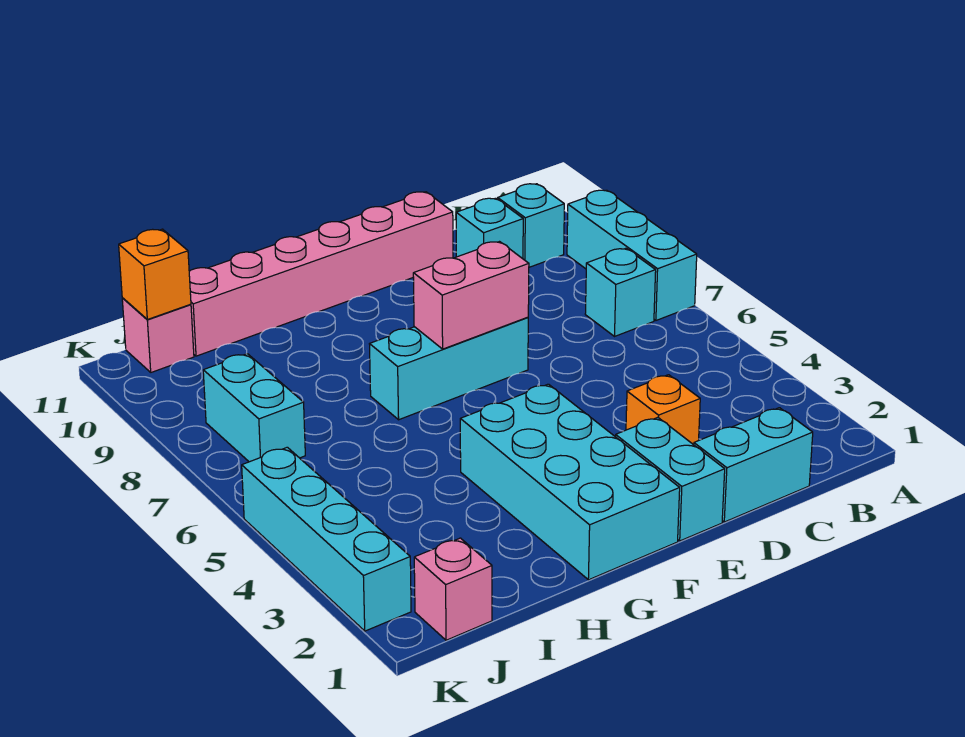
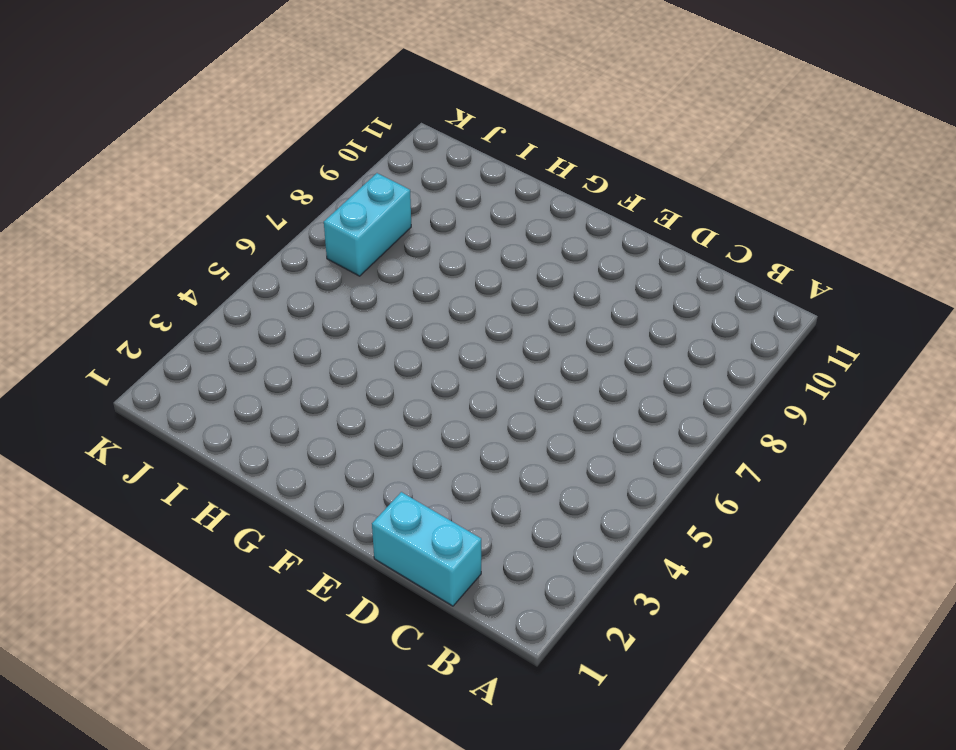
none -> cyan brick A7:A9 level 1
none -> cyan brick B7 level 1
none -> cyan brick B10 level 1

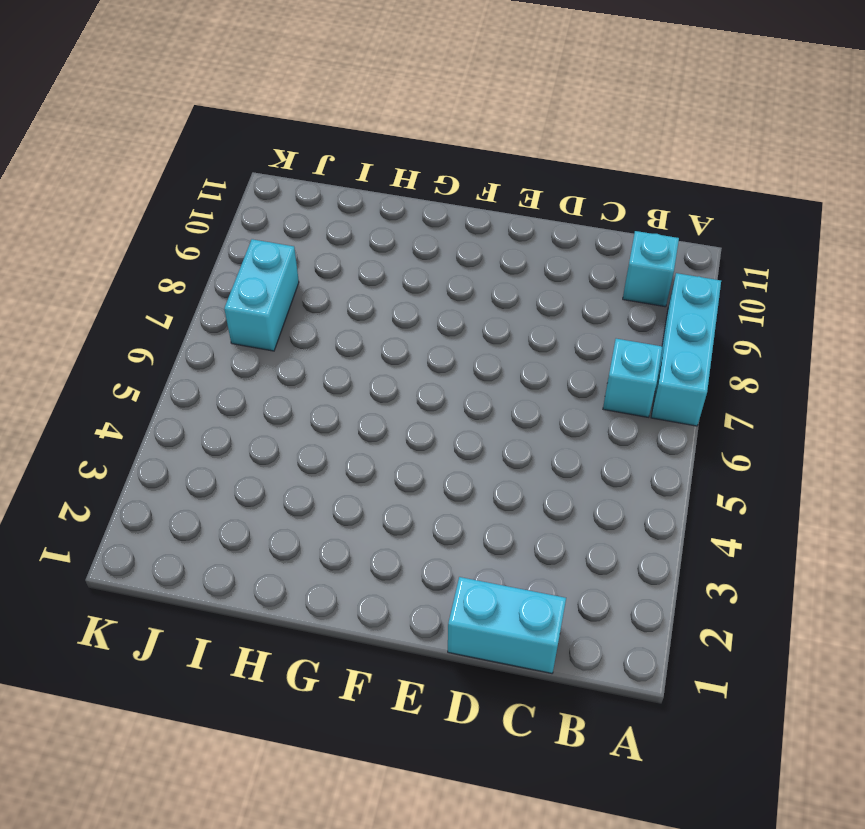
none -> cyan brick C10 level 1
none -> orange brick D3 level 1
none -> pink brick D11:I11 level 1

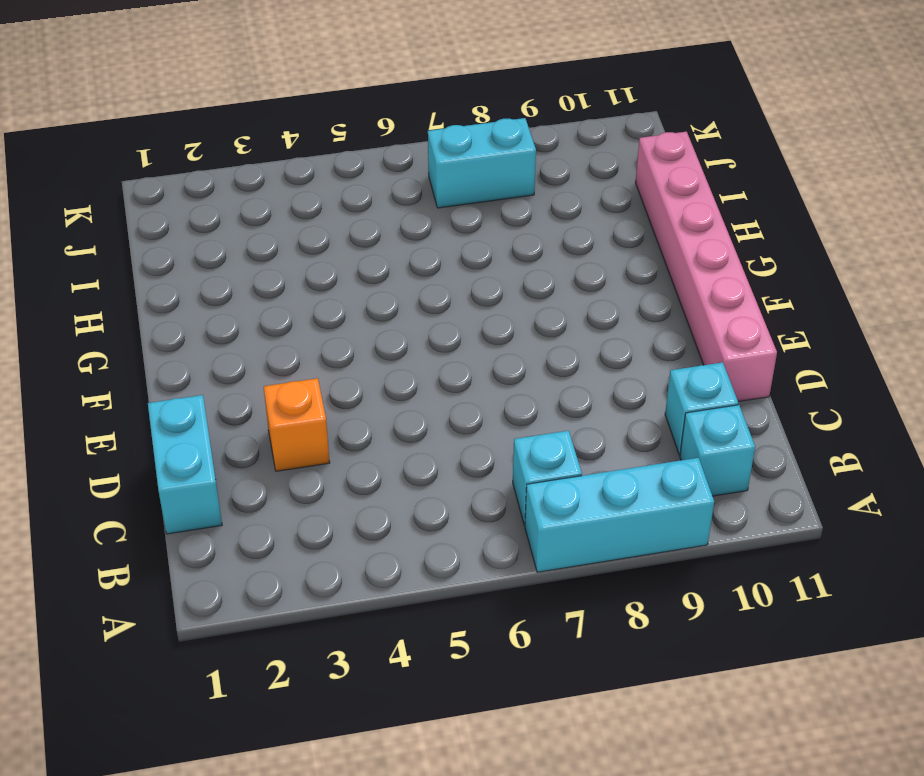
none -> cyan brick E1:E2 level 1
none -> cyan brick E7:G7 level 1
none -> cyan brick F1:G4 level 1

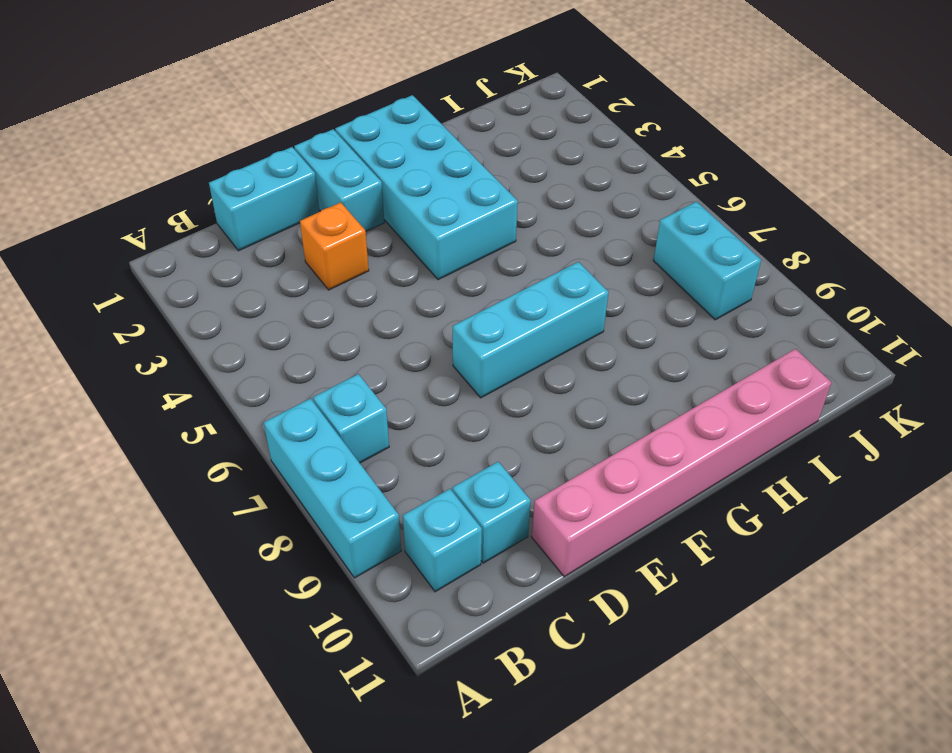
none -> pink brick J1 level 1
none -> pink brick J11 level 1
none -> cyan brick K2:K5 level 1

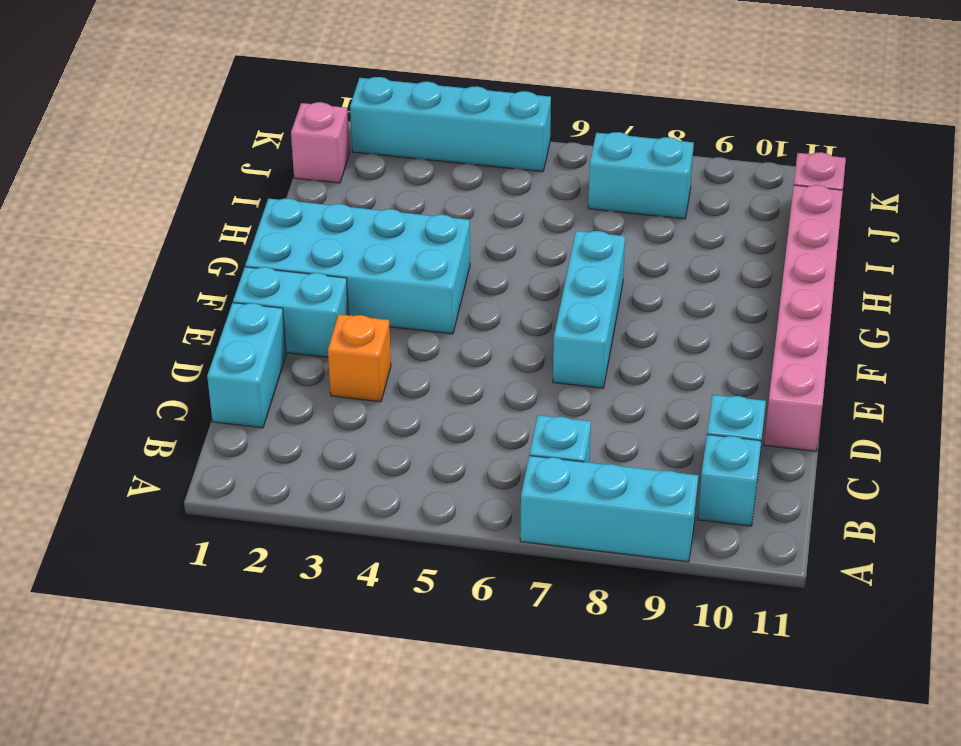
none -> pink brick E7:F7 level 2
none -> orange brick J11 level 2

